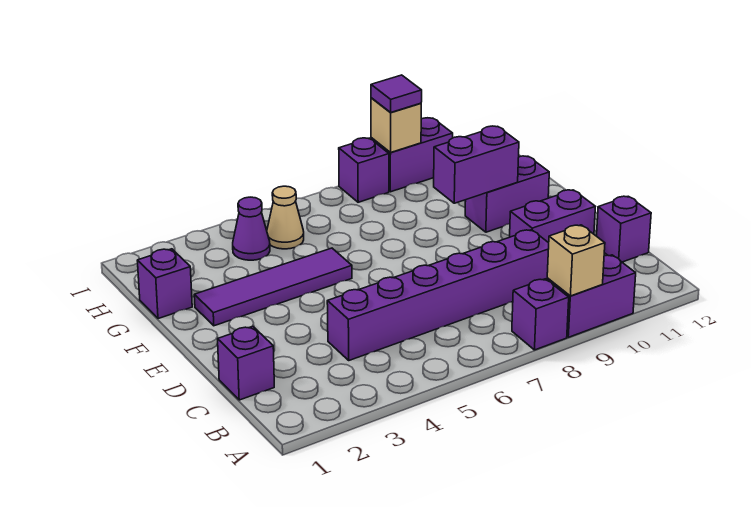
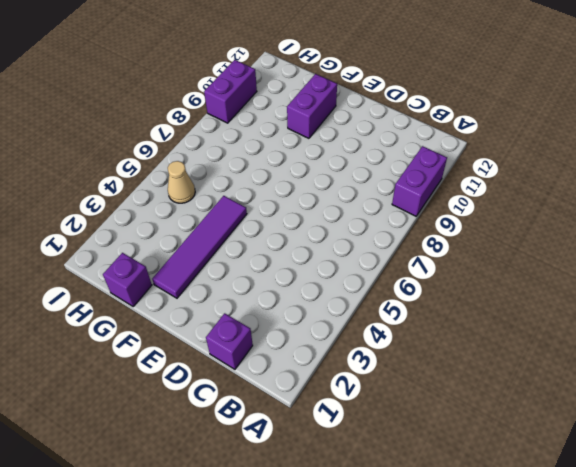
none -> purple brick A8 level 1
none -> purple brick C4:C9 level 1
none -> purple brick C12 level 1

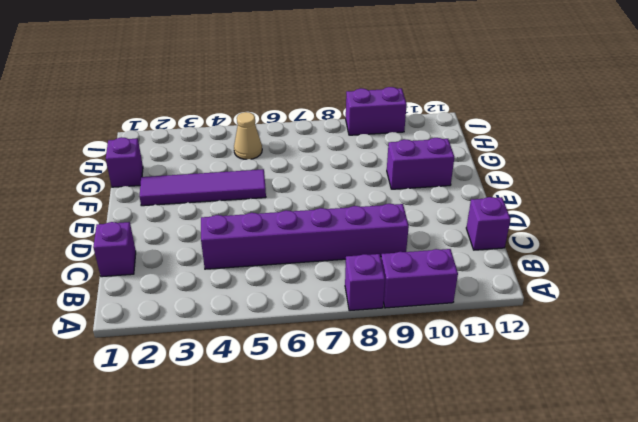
none -> purple brick D10:D11 level 1
none -> purple cone H4 level 1
none -> purple brick I8 level 1

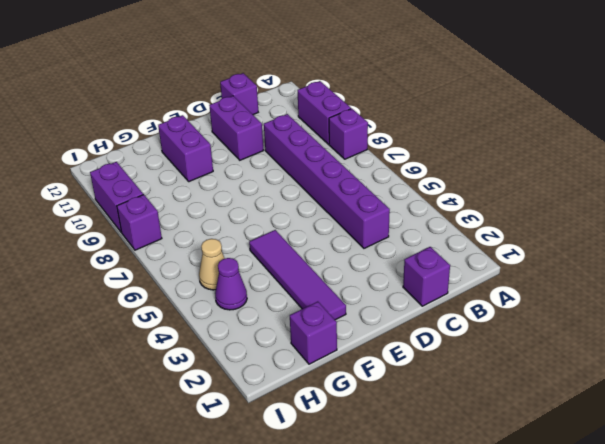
none -> tan brick A9 level 2
none -> purple brick F9:F10 level 2
none -> tan brick I9 level 2

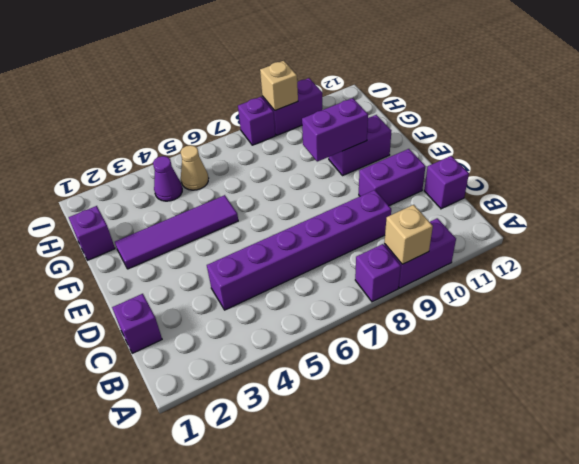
none -> purple tile I9 level 3

